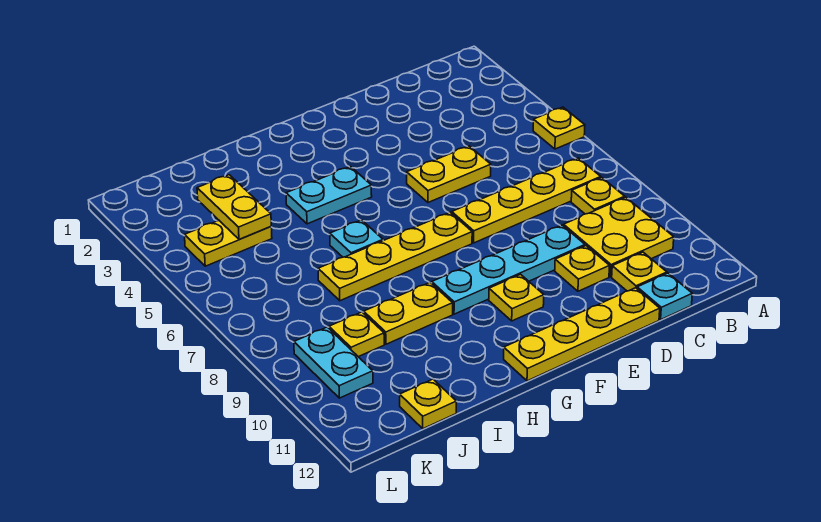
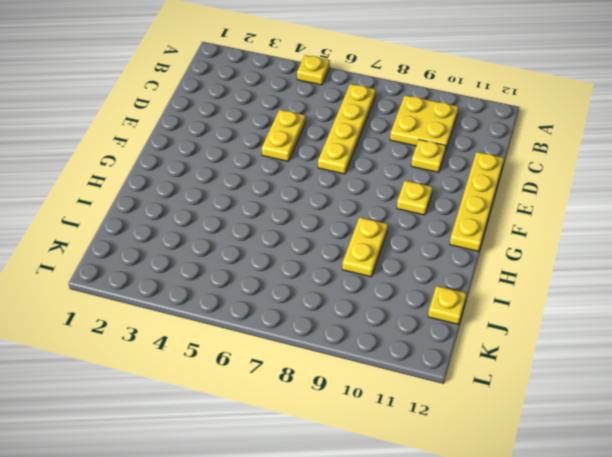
none -> yellow plate B8 level 1
none -> yellow plate C11 level 1
none -> cyan plate C12 level 1

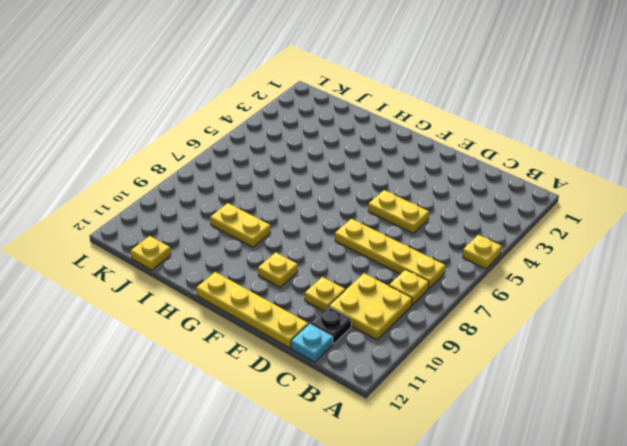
black plate C11 level 1 -> yellow plate C11 level 1
none -> cyan plate D9:G9 level 1
none -> yellow plate F7:I7 level 1
none -> cyan plate G4:H4 level 1

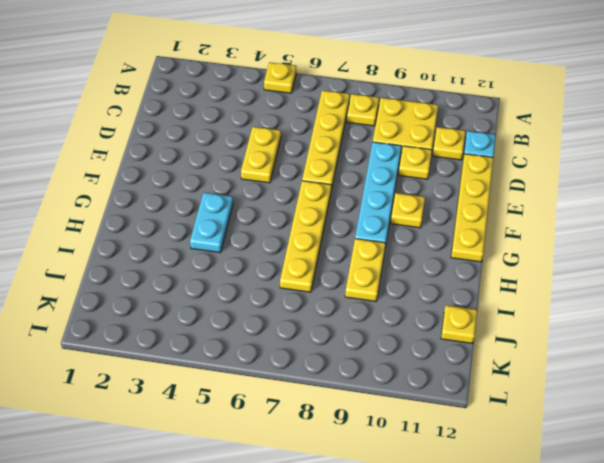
none -> cyan plate H6 level 1
none -> yellow plate J4:K4 level 1
none -> yellow plate J9 level 1

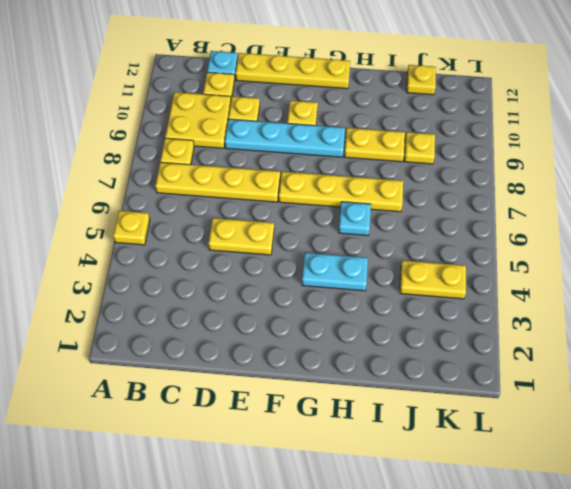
none -> cyan plate K9:K10 level 1
none -> yellow plate J3:J4 level 2

